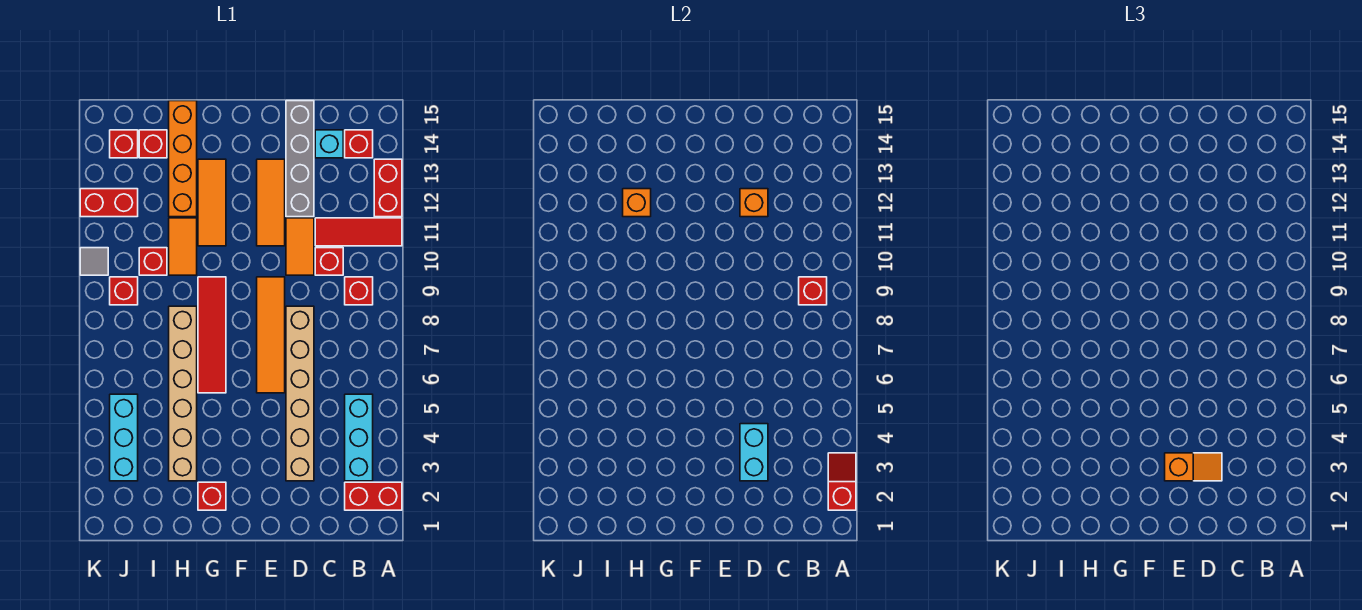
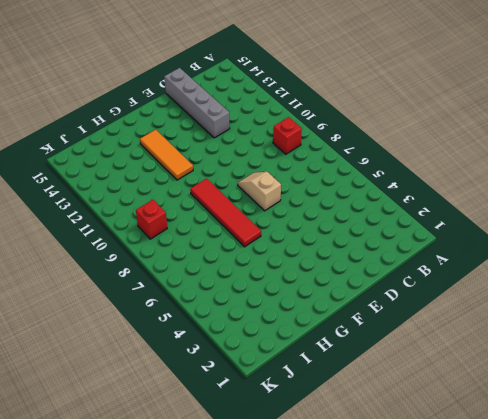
tan slope E7:E8 level 1 top 7 -> orange tile E6:E9 level 1
none -> red brick A2:B2 level 1
none -> red tile A11:C11 level 1
none -> red brick A12:A13 level 1
none -> cyan brick B3:B5 level 1

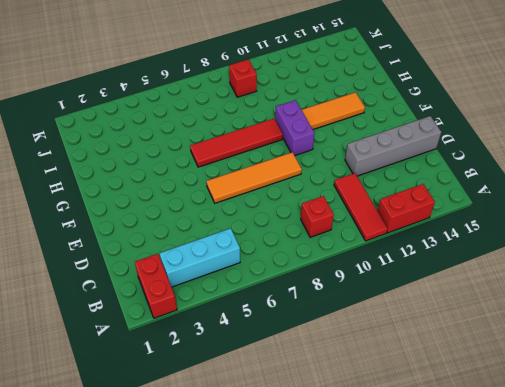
purple brick F10:G10 level 1 -> none
none -> red brick B14 level 1
none -> red brick C10 level 1
none -> cyan brick C14 level 1
none -> tan brick D3:D8 level 1

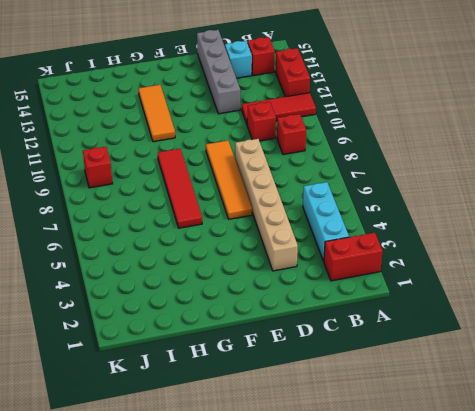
none -> orange tile D10:D11 level 1
none -> orange tile E11:E13 level 1
none -> red brick G2 level 1
none -> tan brick H3:H8 level 1

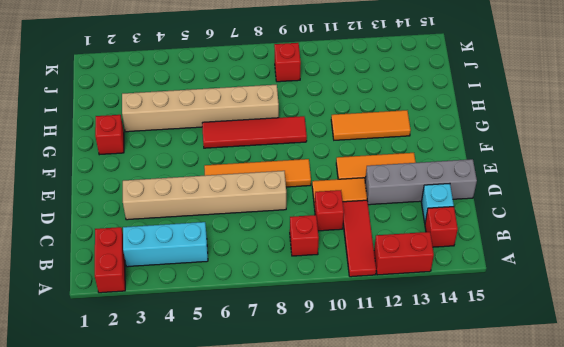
none -> orange tile H10:H11 level 1
none -> orange brick H12:H15 level 1
none -> red brick I10 level 1
none -> red brick I14 level 1

